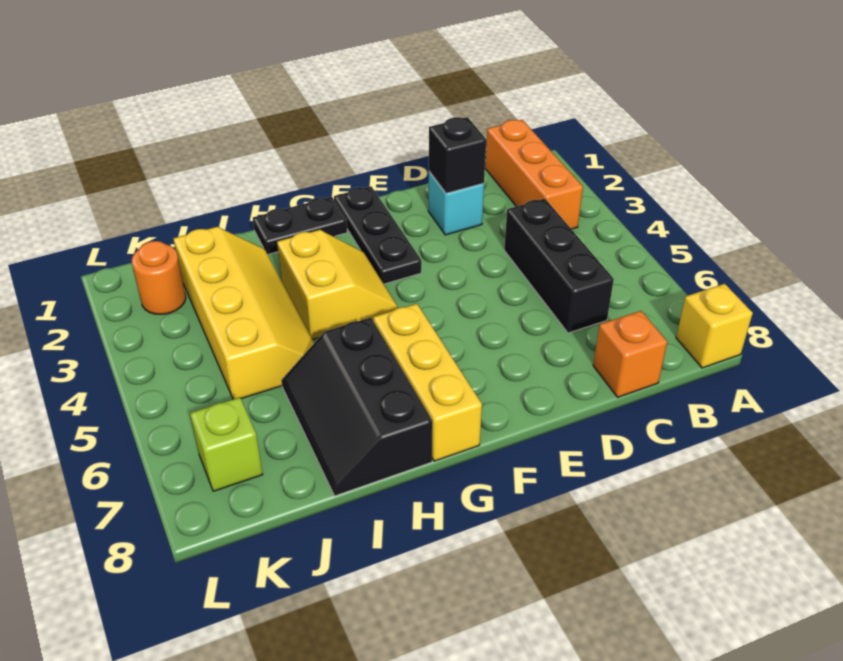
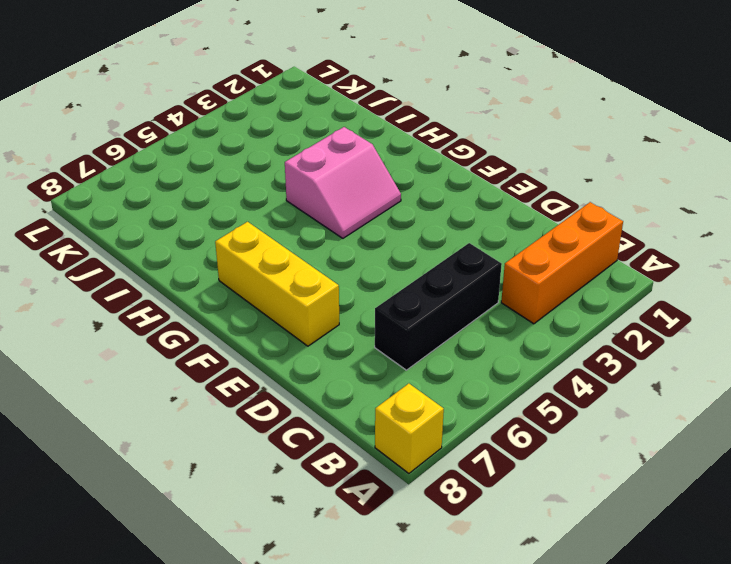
yellow brick E7:G7 level 1 -> yellow brick G6:G8 level 1
pink slope G3:H4 level 1 top H -> yellow slope G3:H4 level 1 top H
none -> orange brick C8 level 1
none -> cyan brick D2 level 1
none -> black plate F1:F3 level 1

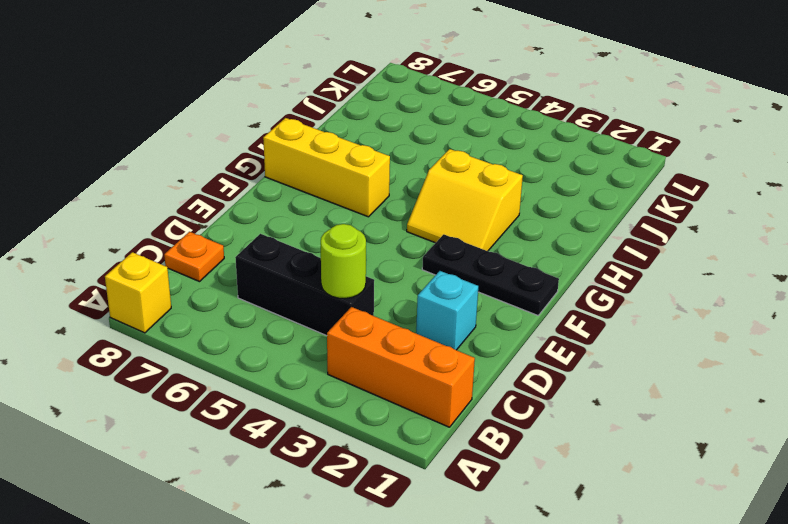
lime round brick C4 level 2 -> none
orange plate C8 level 1 -> orange brick C8 level 1
none -> black plate G1:H1 level 1
none -> black slope H6:I8 level 1 top H
none -> yellow slope I2:J5 level 1 top J

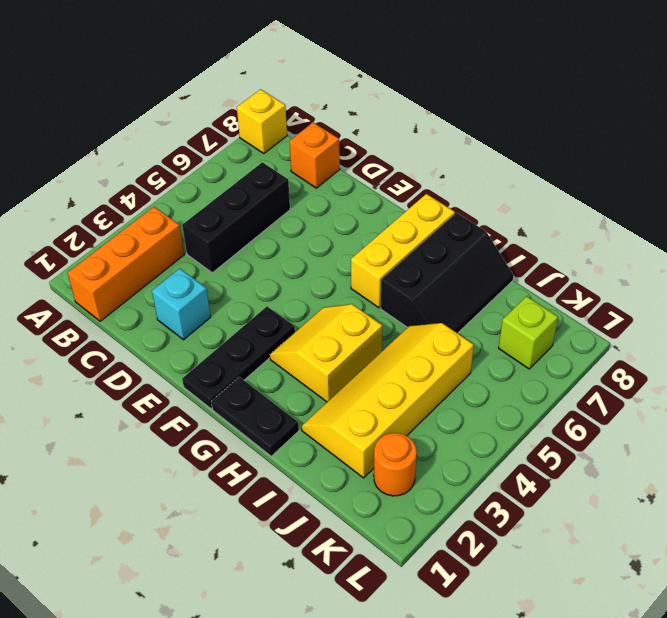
none -> black brick D2 level 2

